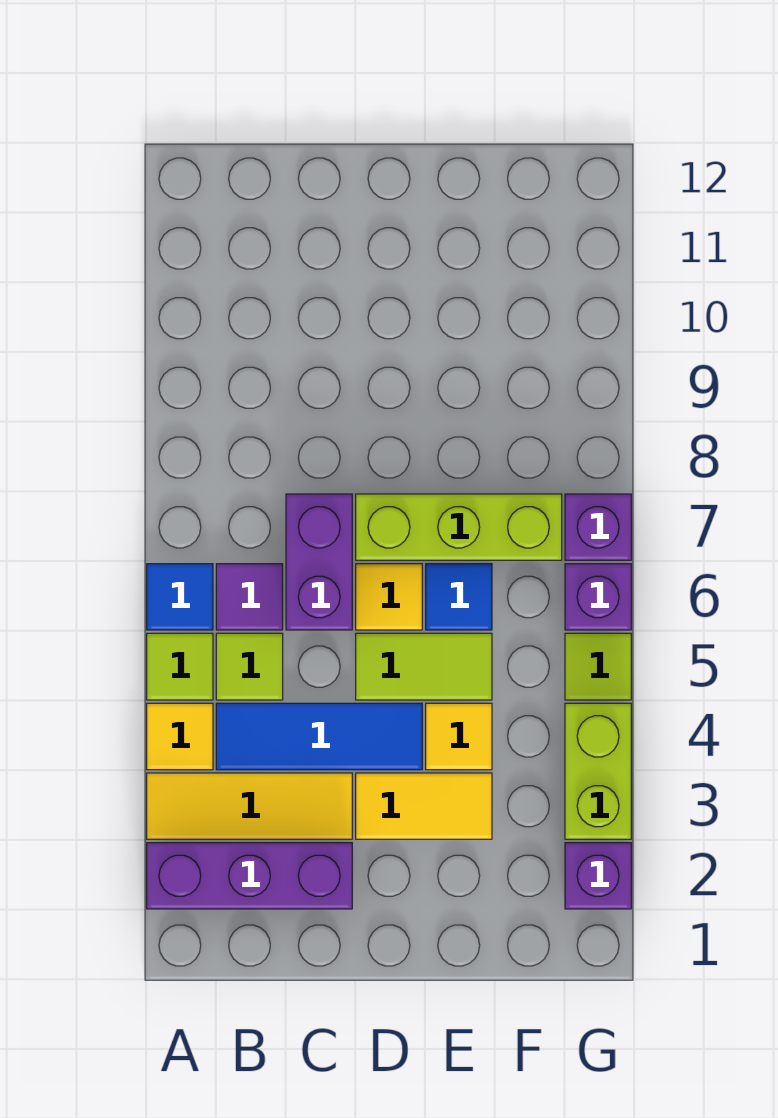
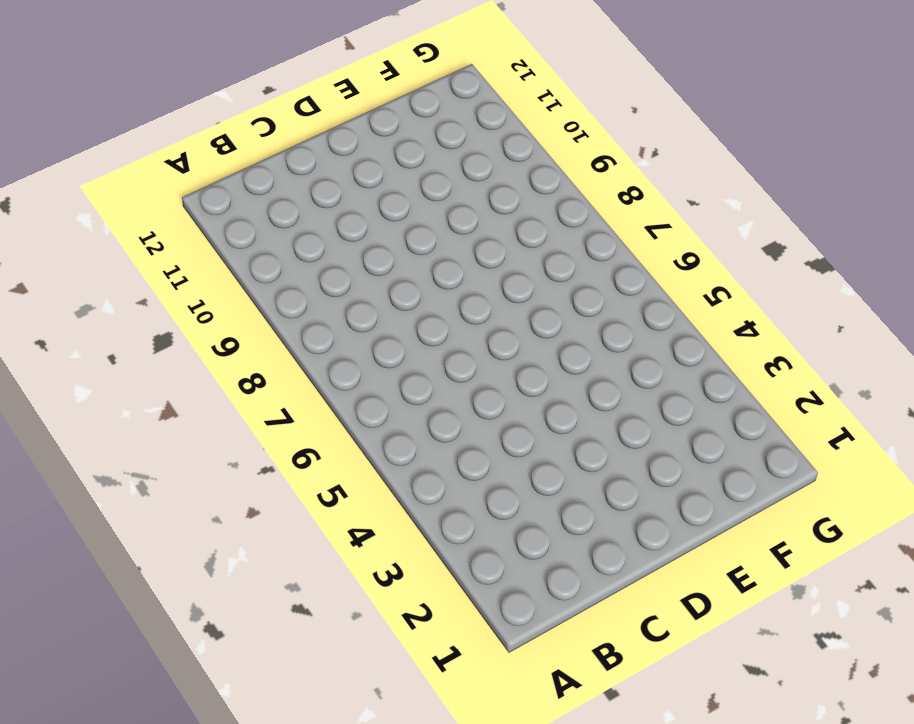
none -> purple brick A2:C2 level 1
none -> yellow tile A3:C3 level 1
none -> yellow tile A4 level 1

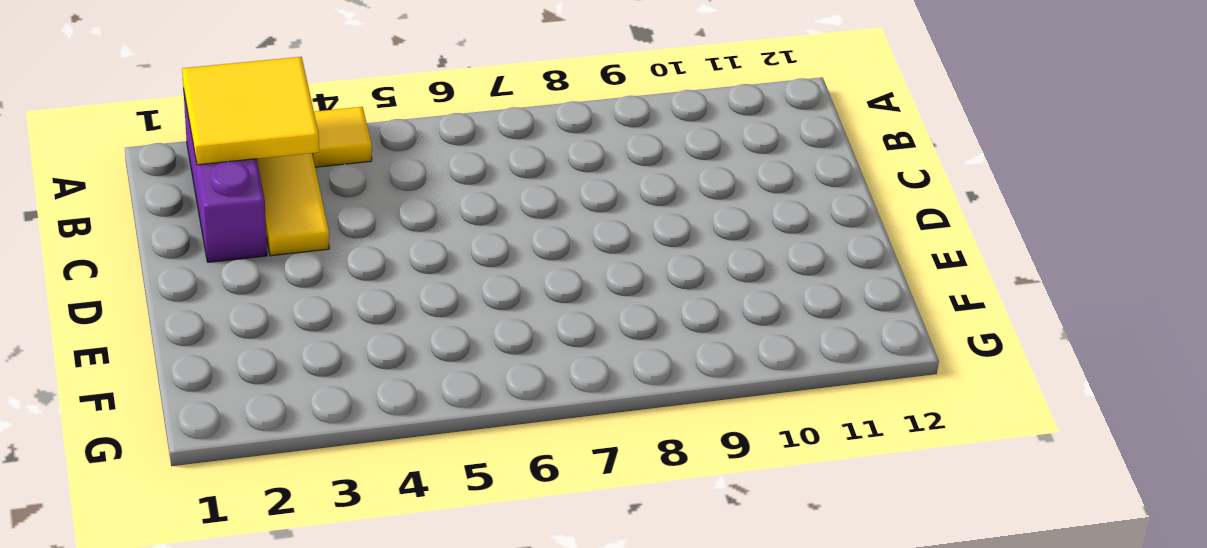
yellow tile A2:B3 level 2 -> none
none -> lime tile A5 level 1
none -> blue tile A6 level 1
none -> blue tile B4:D4 level 1

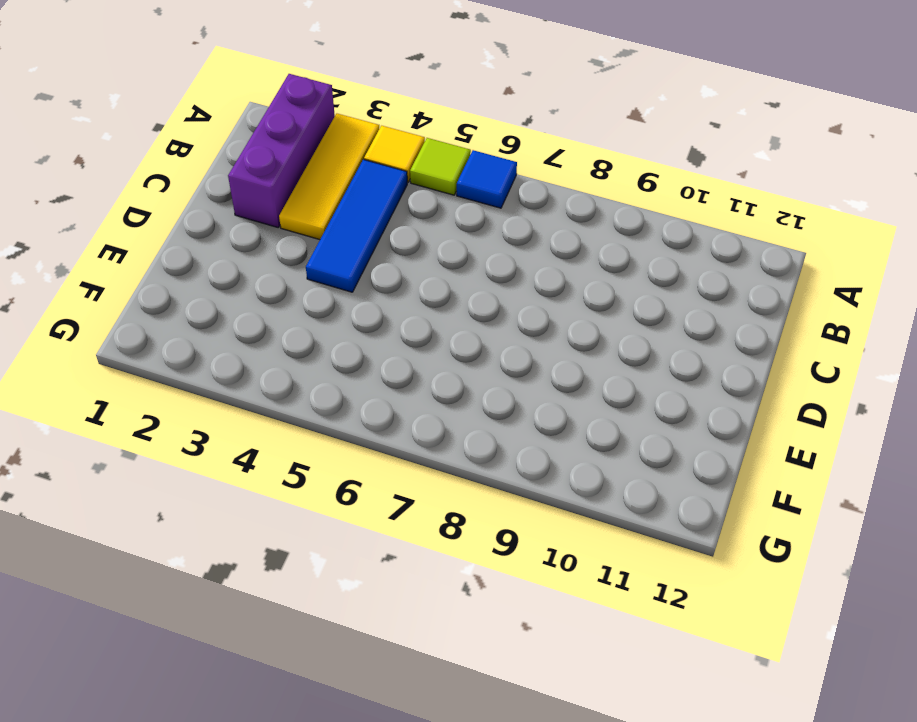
none -> lime tile B5 level 1
none -> purple tile B6 level 1
none -> purple brick C6:C7 level 1

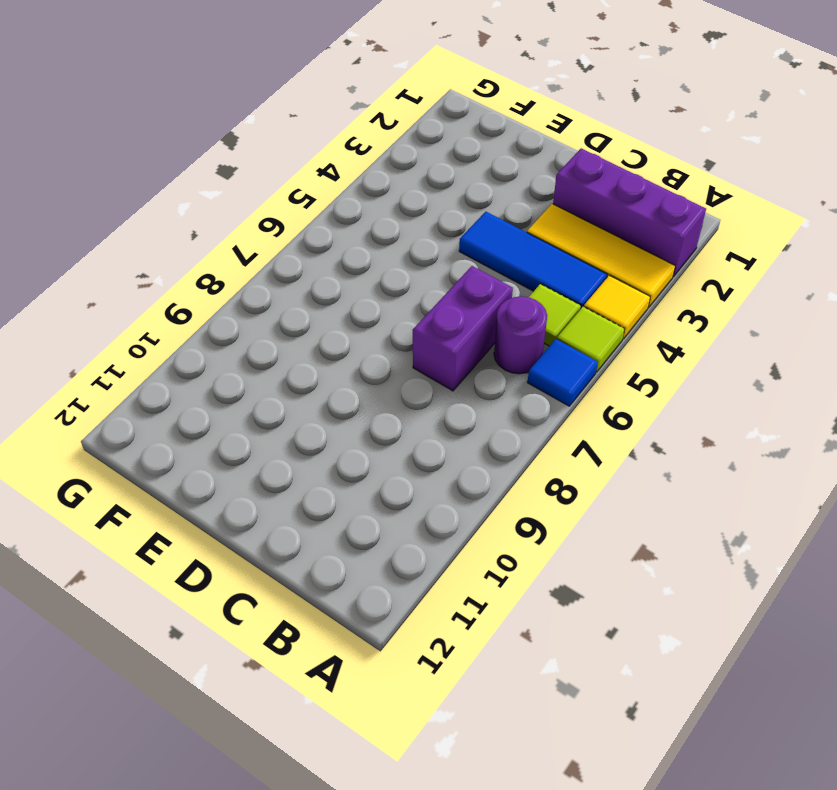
purple round brick B6 level 1 -> purple tile B6 level 1
none -> yellow tile D3:E3 level 1
none -> lime tile D5:E5 level 1
none -> yellow tile D6 level 1

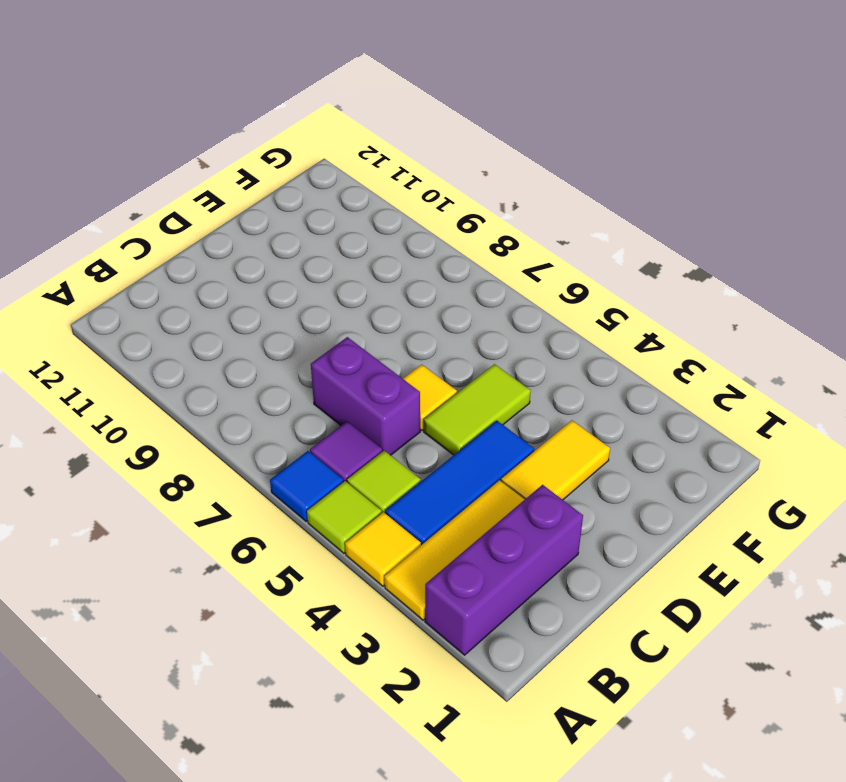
none -> lime brick D7:F7 level 1
none -> yellow tile E4 level 1
none -> blue tile E6 level 1

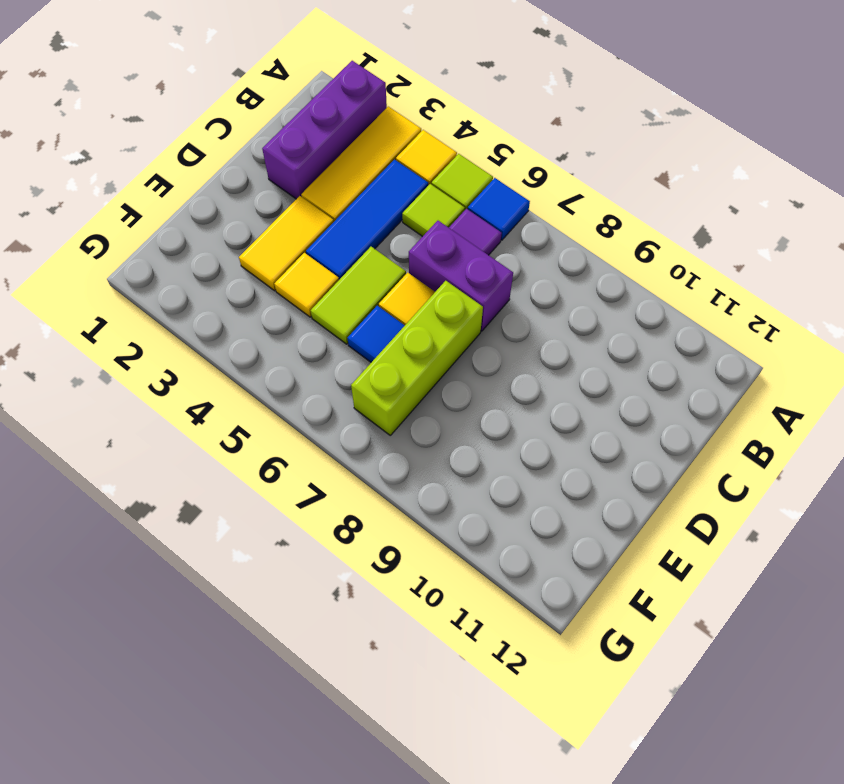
none -> purple brick G2 level 1
none -> lime brick G3:G4 level 1
none -> lime tile G5 level 1

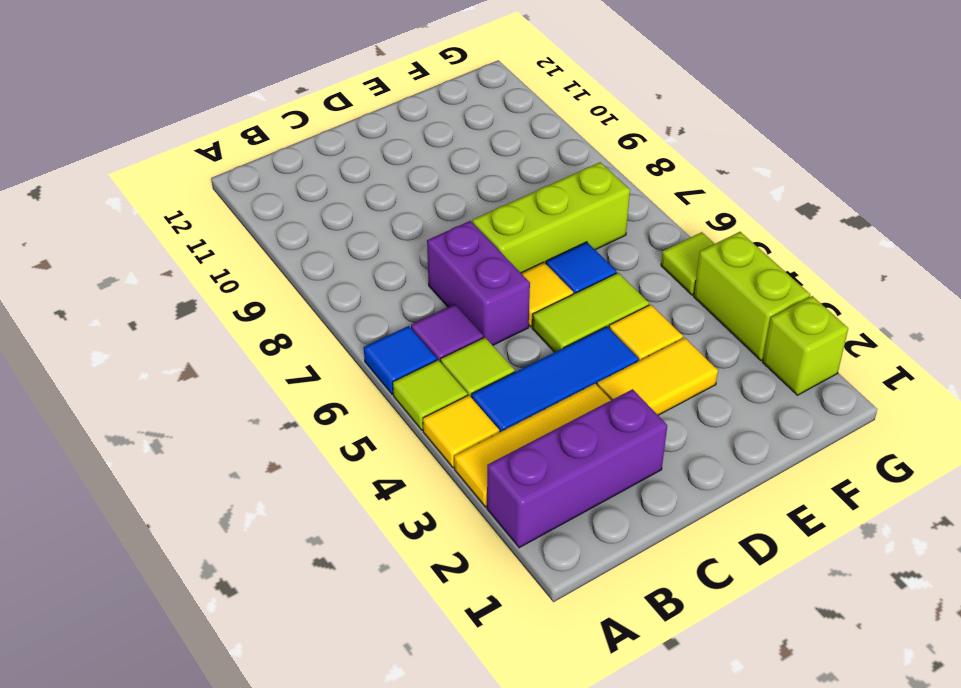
lime brick G2 level 1 -> purple brick G2 level 1
none -> purple brick G6 level 1
none -> purple brick G7 level 1

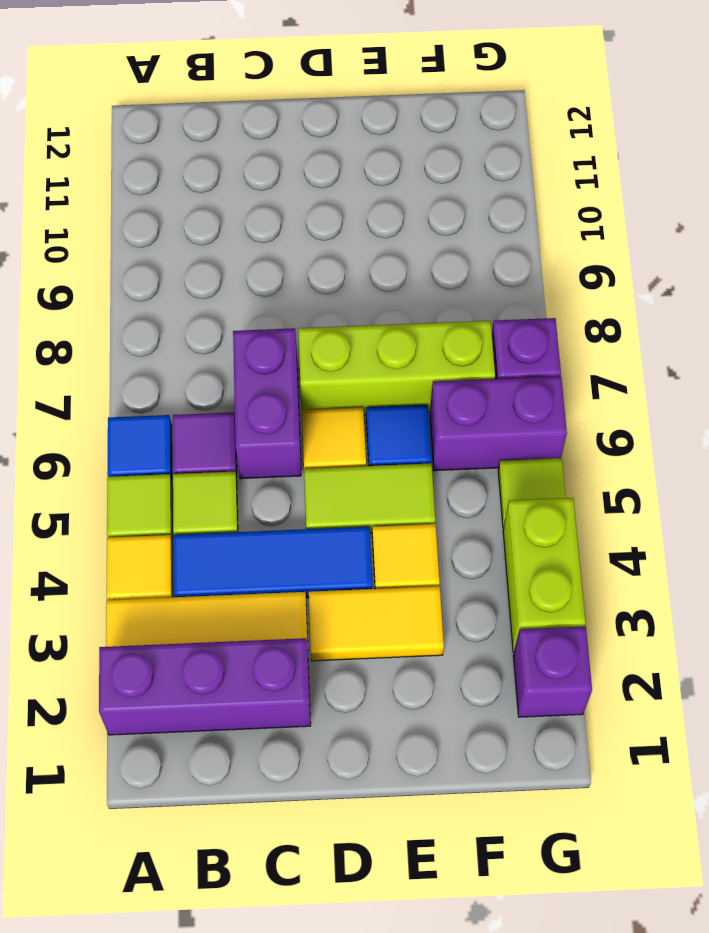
purple brick F6:G6 level 1 -> purple brick G6 level 1

